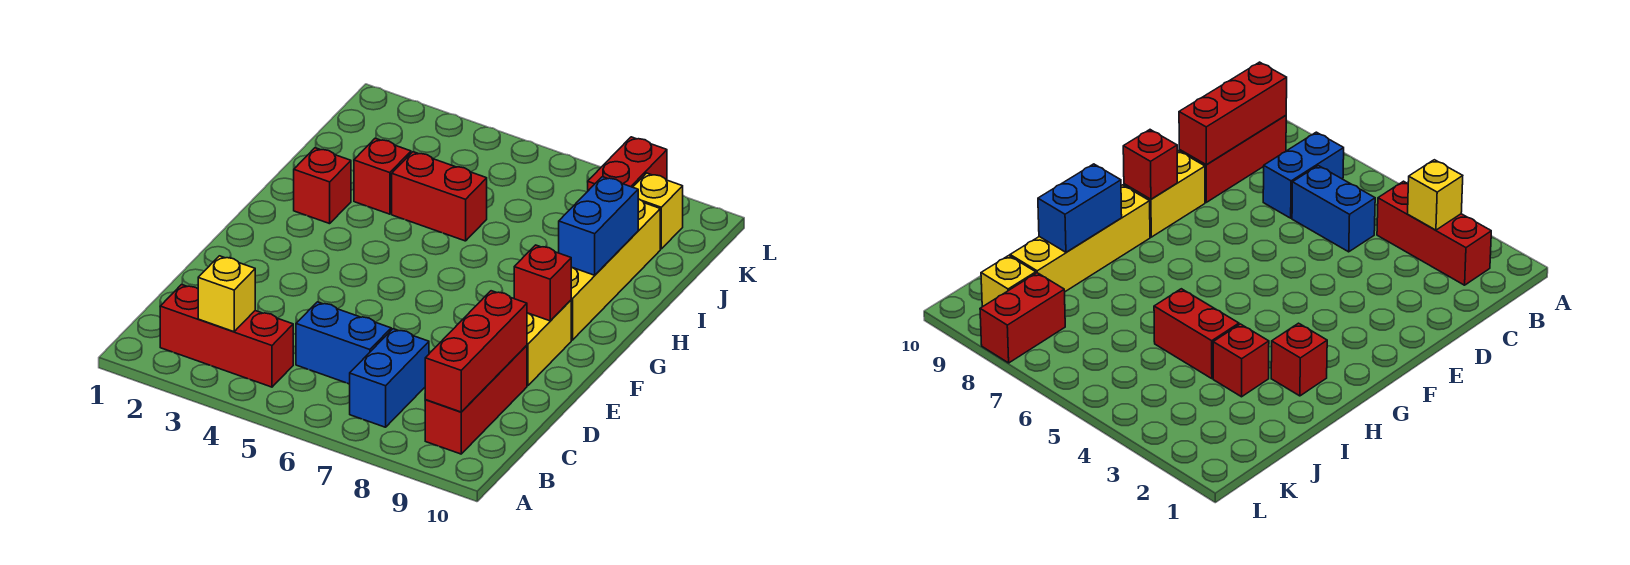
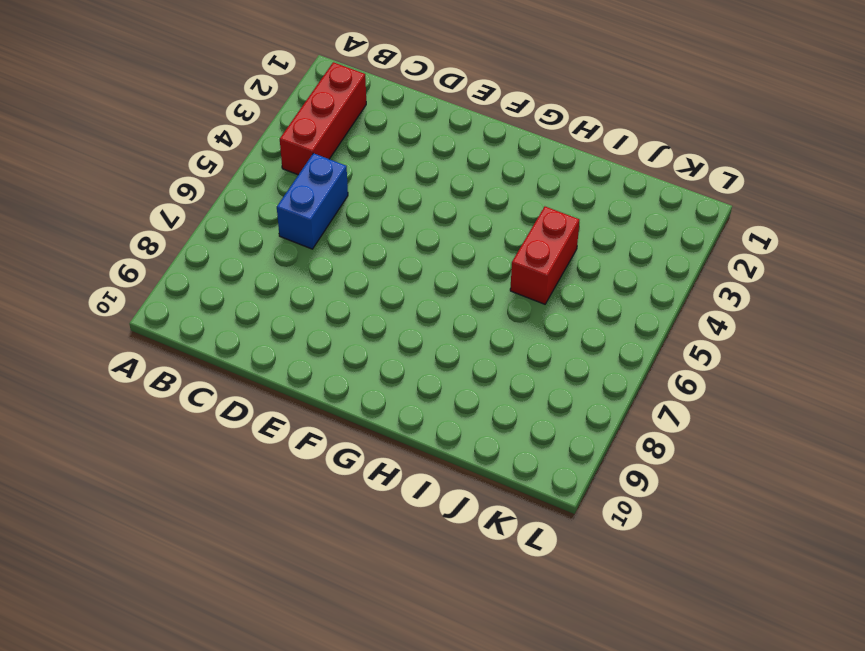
none -> blue brick B7:C7 level 1
none -> red brick B9:D9 level 1
none -> yellow brick E9:F9 level 1

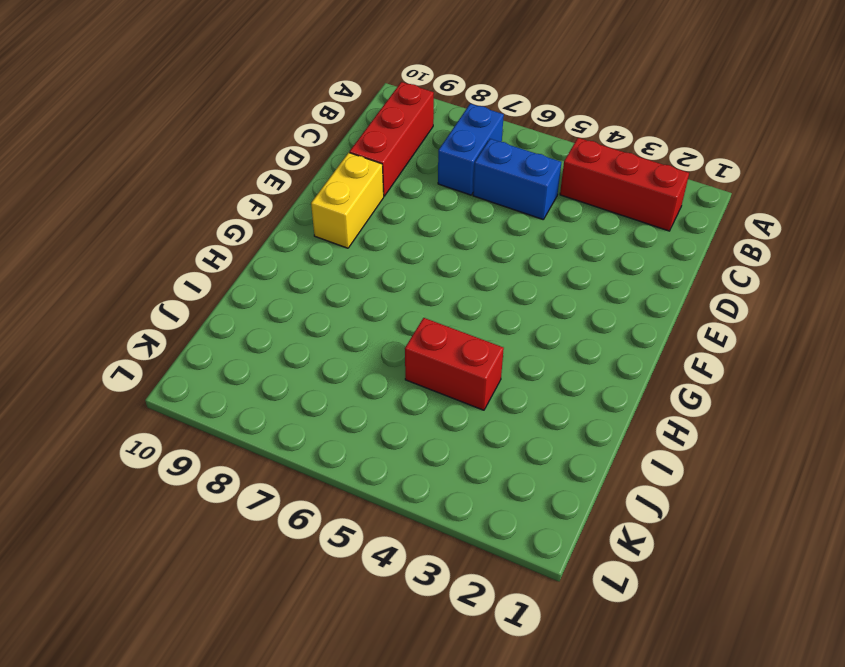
none -> yellow brick G9:J9 level 1
none -> red brick H2 level 1
none -> red brick I3 level 1

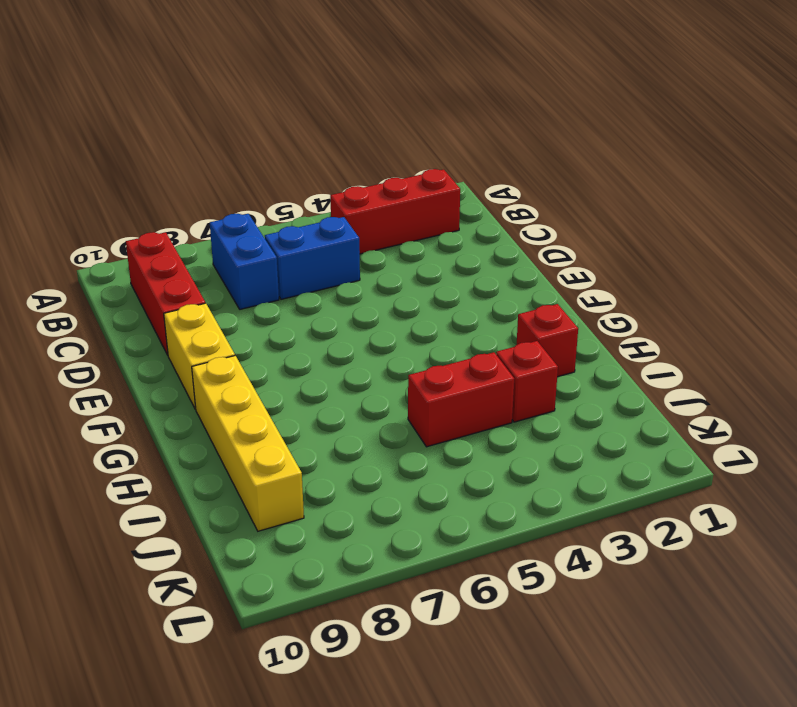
none -> red brick K8:L8 level 1
none -> yellow brick K9 level 1
none -> yellow brick B3 level 2

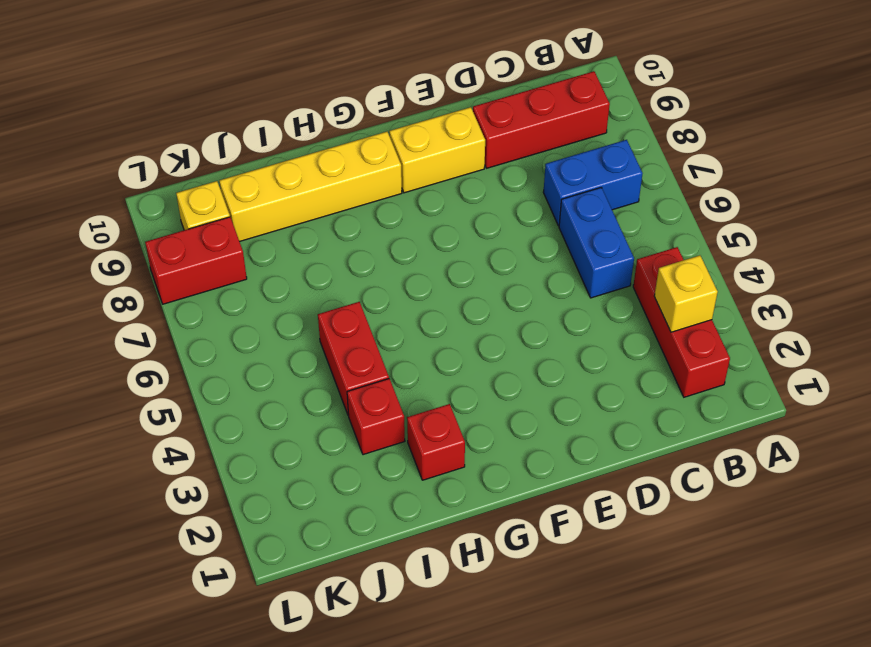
none -> red brick B9:D9 level 2
none -> red brick F9 level 2
none -> blue brick H9:I9 level 2

